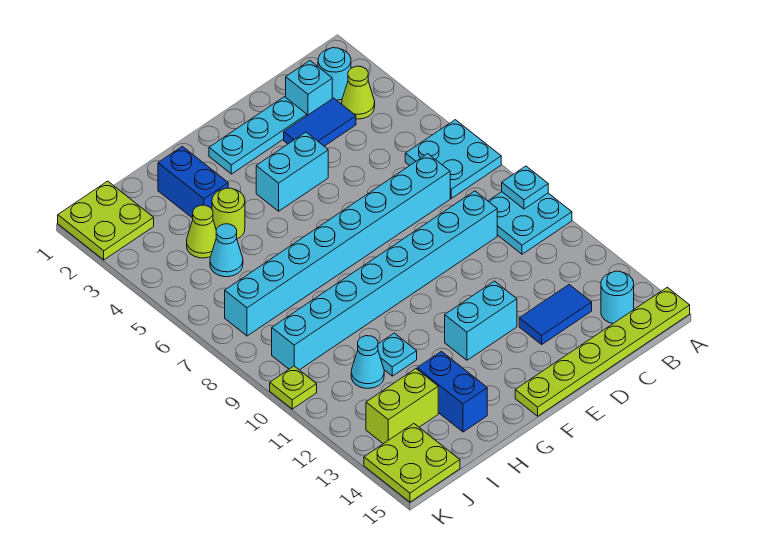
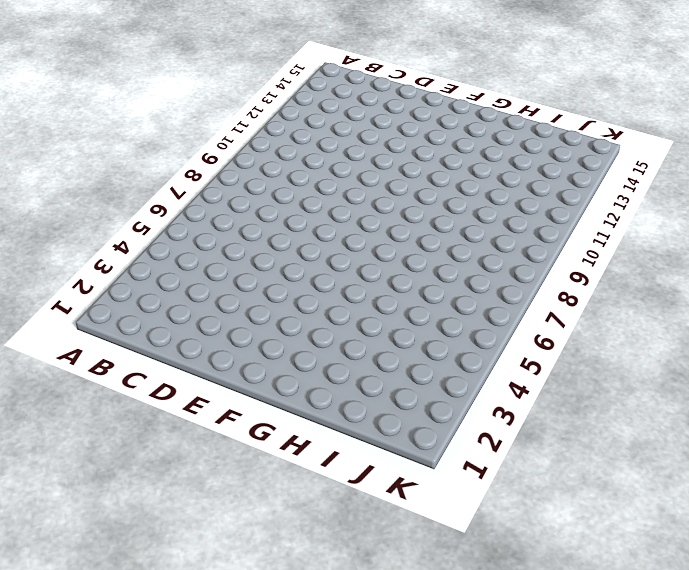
none -> cyan plate A6:B7 level 1
none -> cyan plate A9:B10 level 1
none -> lime plate A15:F15 level 1

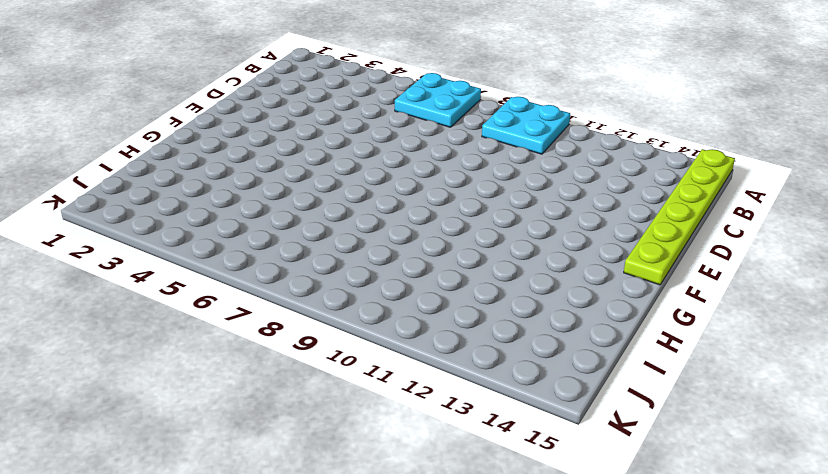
none -> cyan round brick B2 level 1
none -> lime cone B3 level 1
none -> cyan round brick B14 level 1

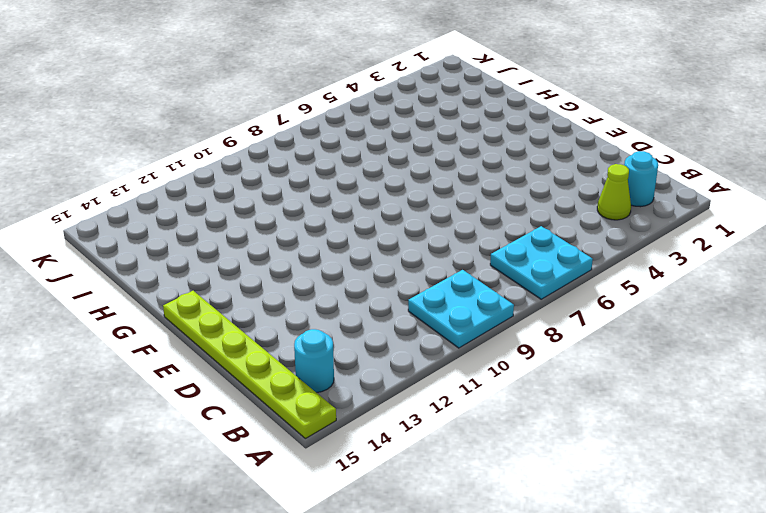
none -> cyan brick C2 level 1
none -> blue tile C3:D3 level 1
none -> cyan brick C7:J7 level 1

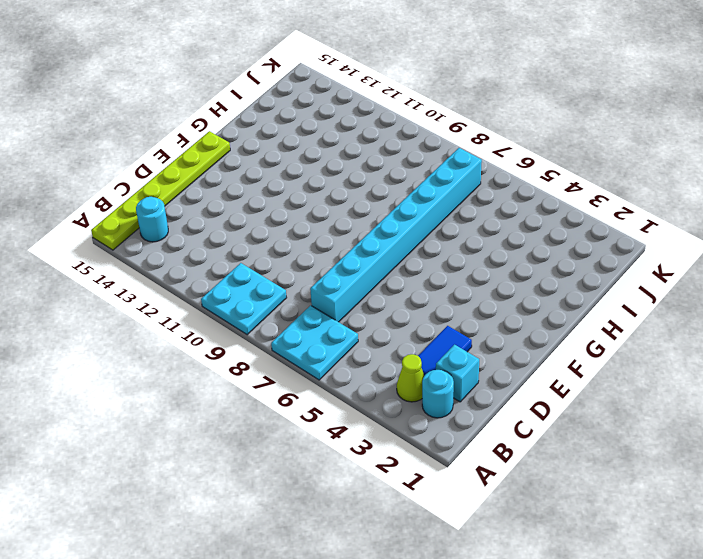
none -> cyan brick C9:J9 level 1
none -> blue tile C13:D13 level 1
none -> cyan plate D2:F2 level 1

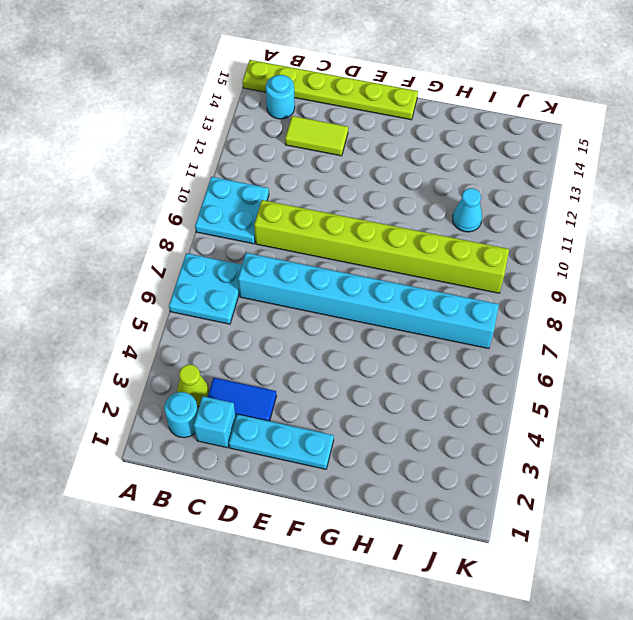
lime brick C9:J9 level 1 -> cyan brick C9:J9 level 1
lime tile C13:D13 level 1 -> blue tile C13:D13 level 1
none -> cyan brick E4:F4 level 1
none -> cyan brick E12:F12 level 1
none -> blue brick H2:H3 level 1

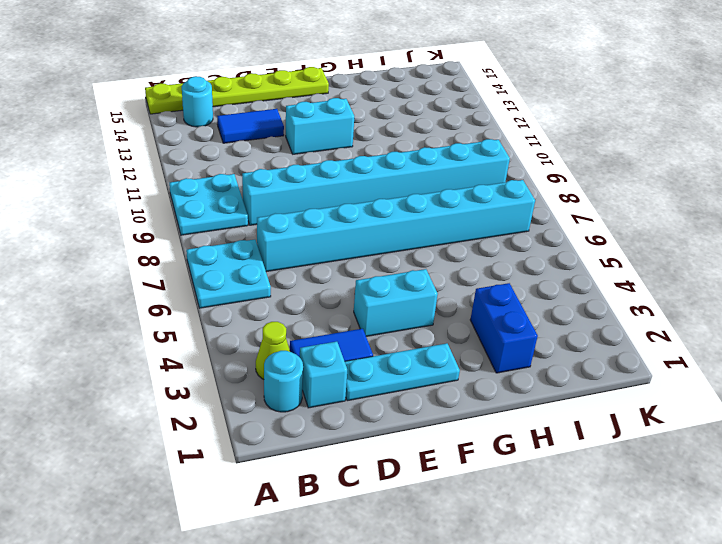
none -> lime round brick H4 level 1
none -> cyan plate H11 level 1
none -> blue brick H13:H14 level 1

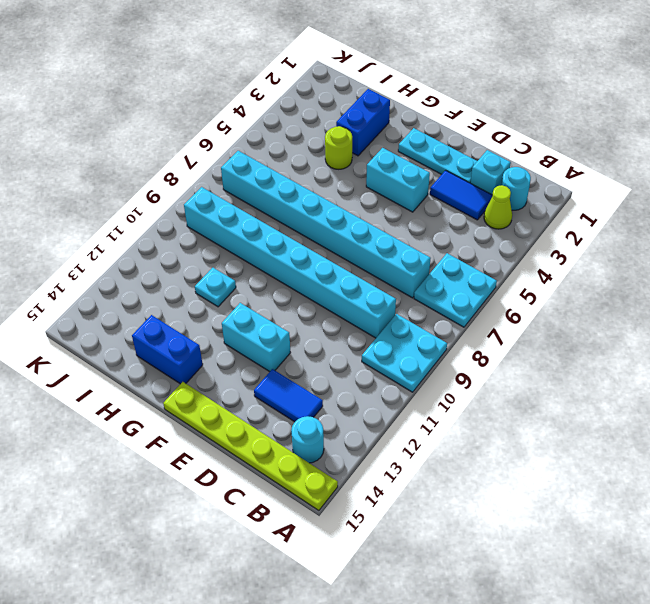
blue brick G14:H14 level 1 -> blue brick H13:H14 level 1
none -> lime cone I4 level 1
none -> cyan cone I5 level 1
none -> cyan cone I11 level 1

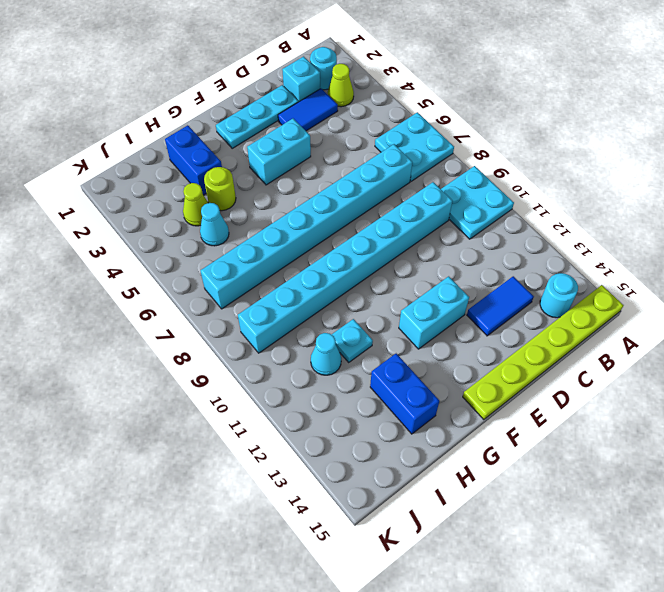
none -> lime brick I13:J13 level 1
none -> lime plate J1:K2 level 1
none -> lime plate J14:K15 level 1

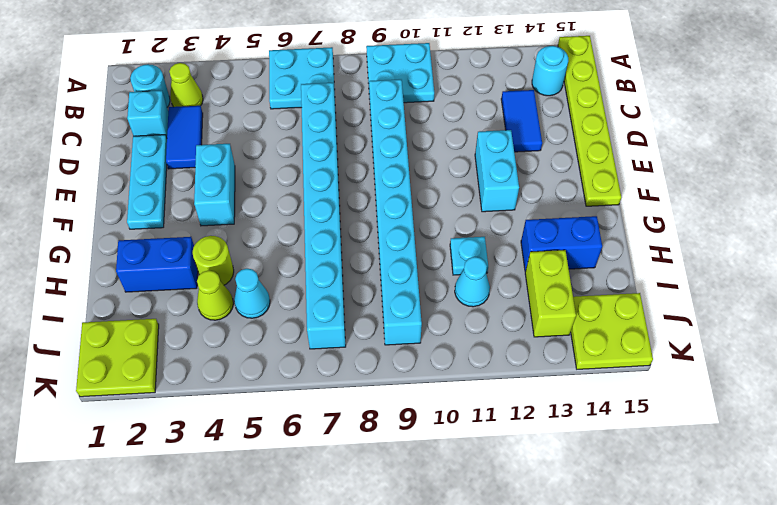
none -> lime plate K10 level 1
none -> cyan plate A9 level 2

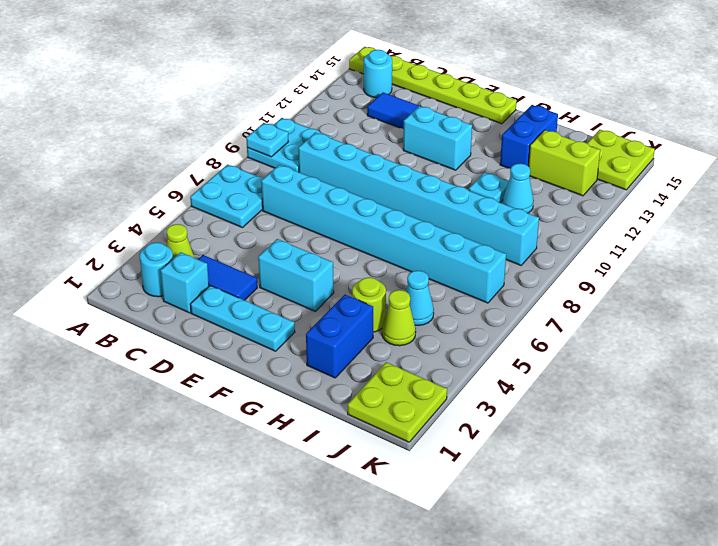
none -> lime plate K10 level 1

